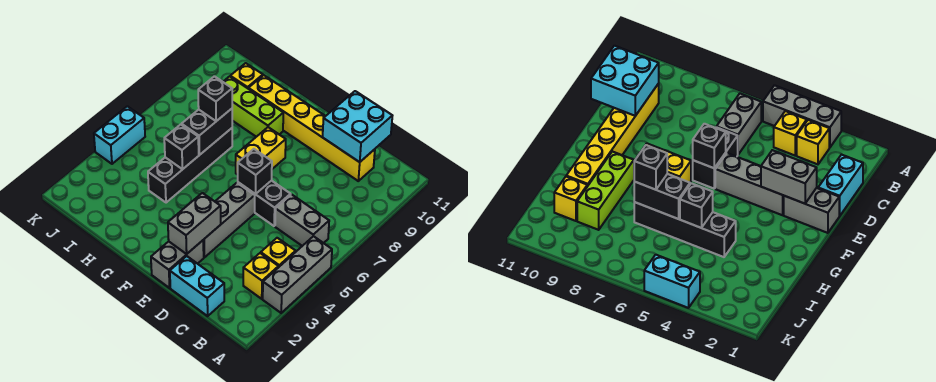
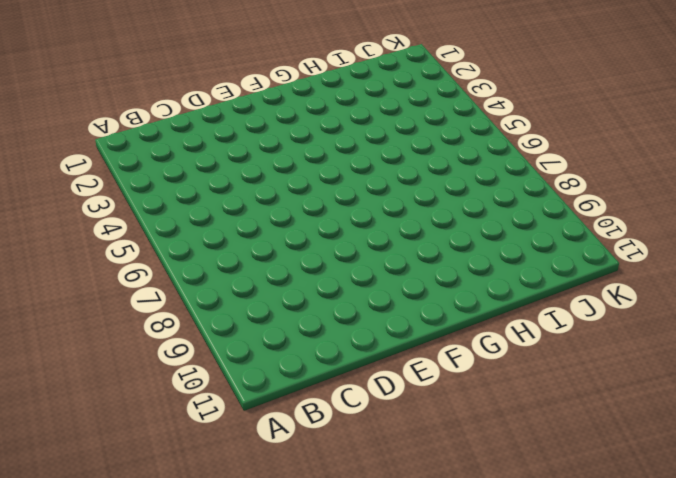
none -> grey brick A3:A5 level 1
none -> yellow brick B3 level 1
none -> yellow brick B4 level 1

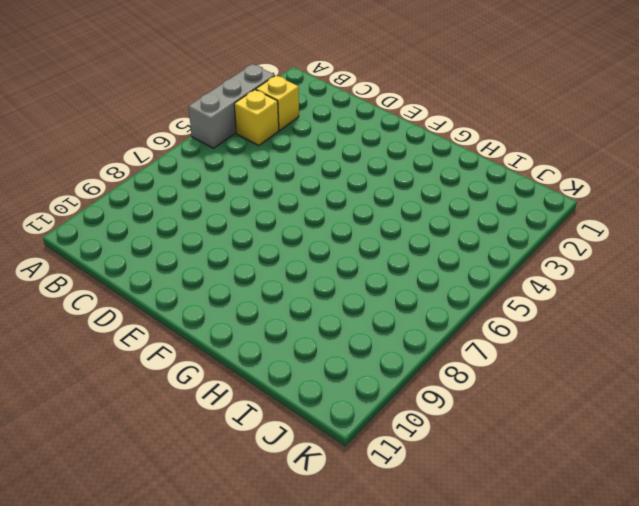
none -> grey brick B6:C6 level 1
none -> cyan brick C1:D1 level 1
none -> yellow brick C10:H10 level 1

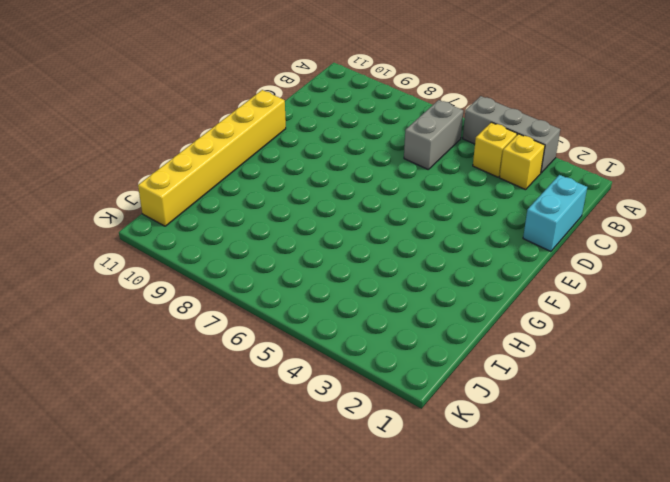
yellow brick E11:J11 level 1 -> yellow brick C10:H10 level 1
none -> black brick D6:E6 level 1
none -> grey brick E1:E2 level 1
none -> grey brick E3:E5 level 1

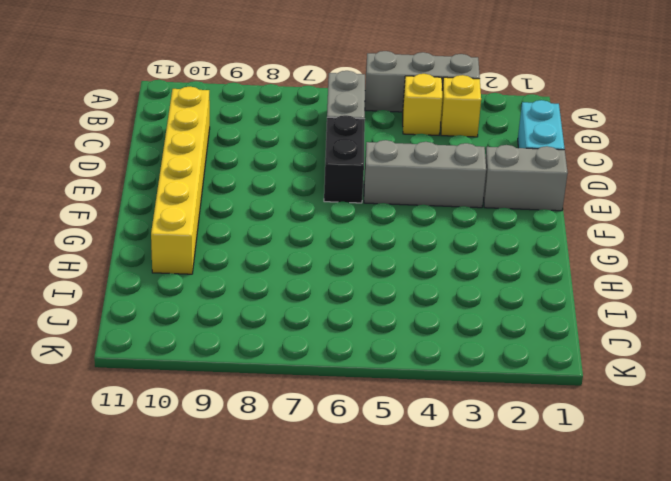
none -> yellow brick F7:F8 level 1
none -> lime brick G9:I9 level 1
none -> black brick H4:H7 level 1

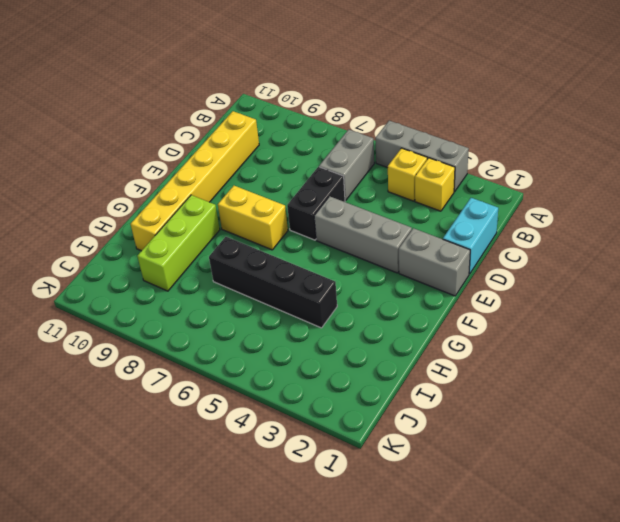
none -> yellow brick I10 level 1
none -> cyan brick K4:K5 level 1
none -> cyan brick C10:D11 level 2

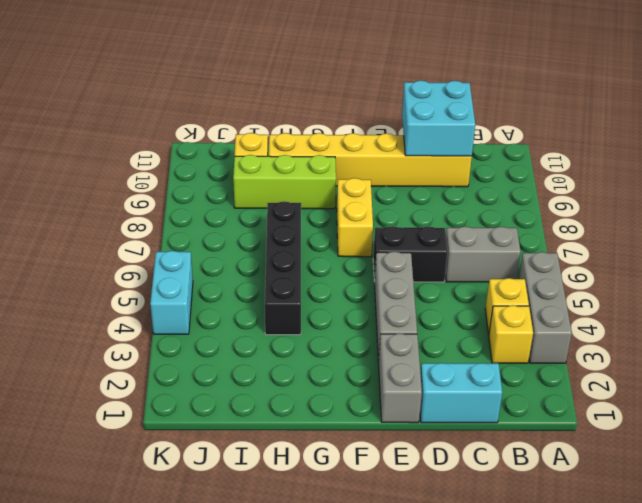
none -> grey brick E2:E3 level 2
none -> black brick E6 level 2
none -> black brick H5 level 2

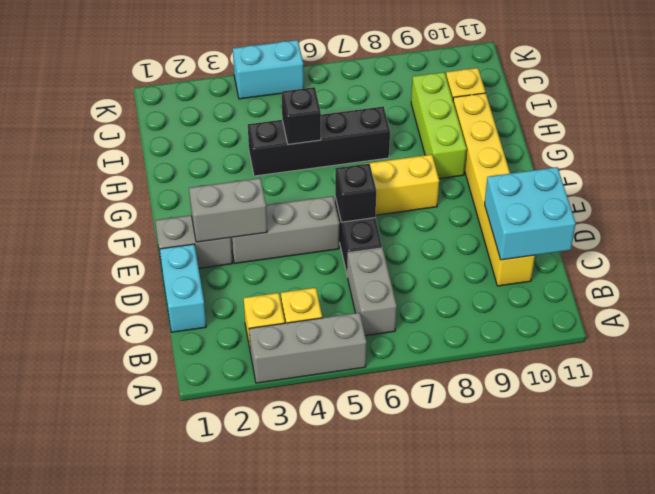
none -> black brick H6:H7 level 2
none -> black brick H7 level 3

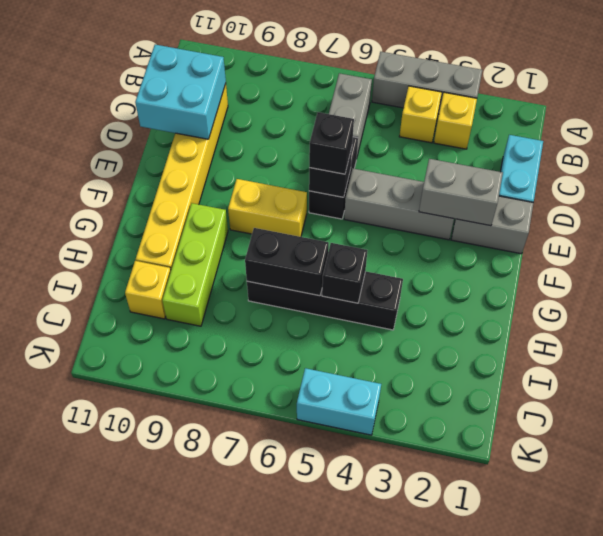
black brick E6 level 3 -> black brick H7 level 3

